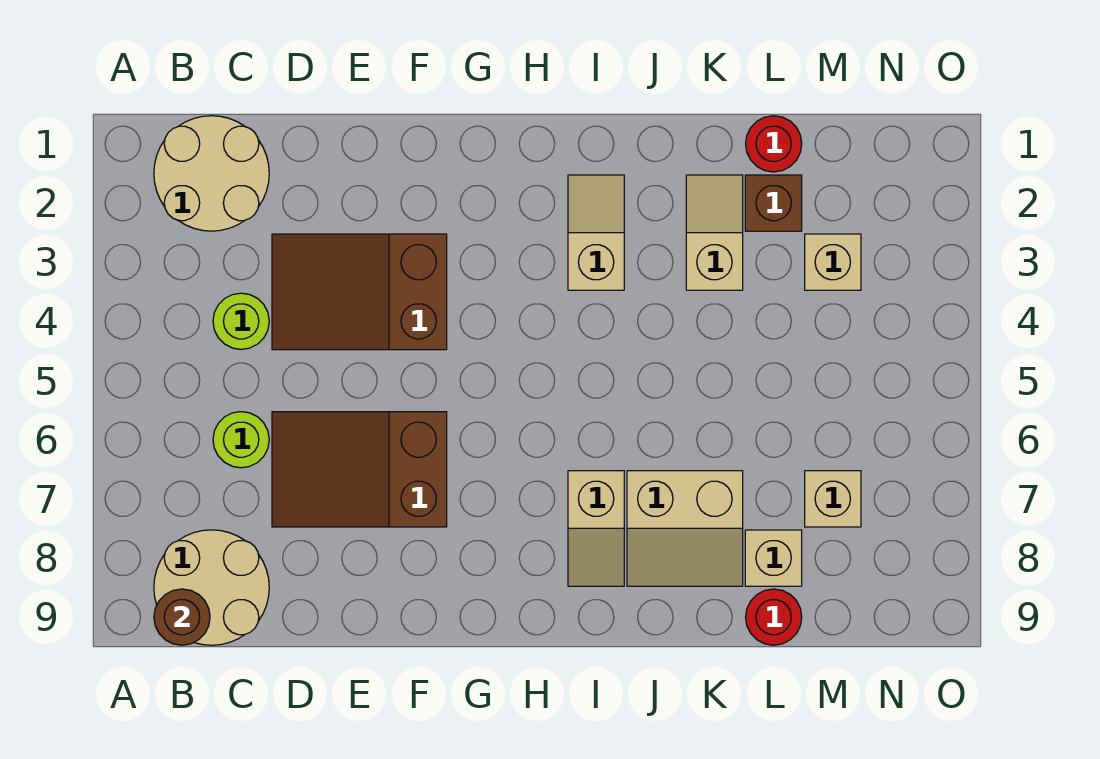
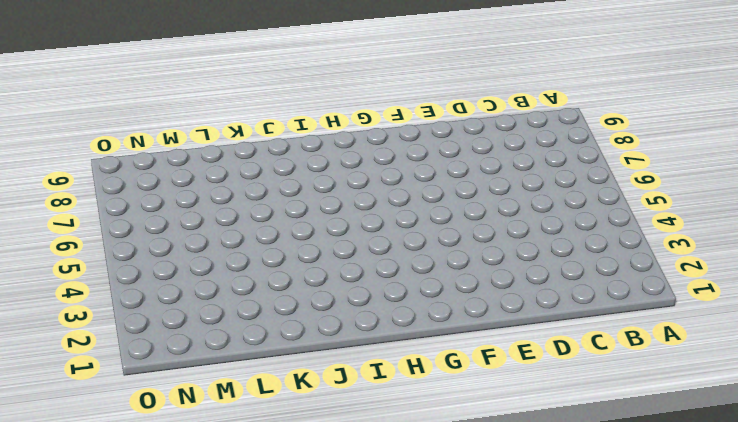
none -> tan round brick B1:C2 level 1
none -> tan round brick B8:C9 level 1
none -> lime round brick C4 level 1

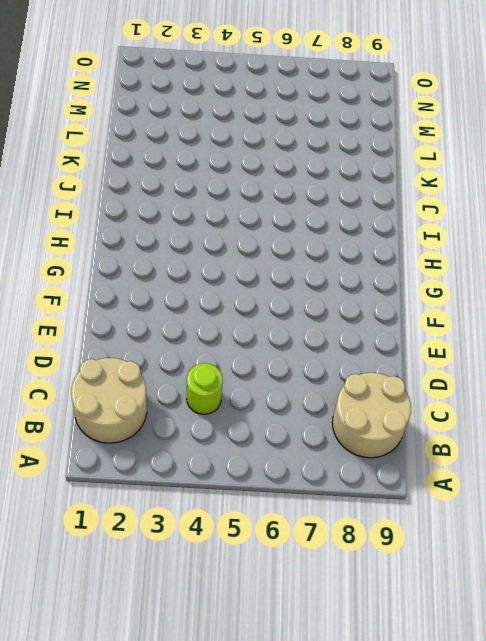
none -> lime round brick C6 level 1
none -> brown slope D3:F4 level 1 top F
none -> brown slope D6:F7 level 1 top F

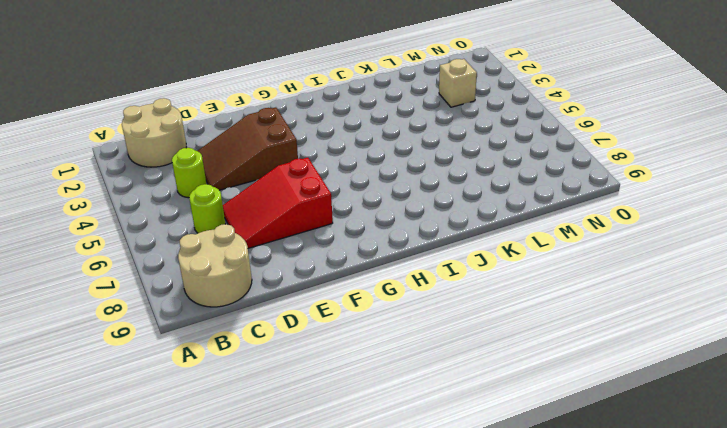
red slope D6:F7 level 1 top F -> brown slope D6:F7 level 1 top F
none -> tan slope I2:I3 level 1 top 3
none -> tan slope I7:I8 level 1 top 7
none -> tan slope J7:K8 level 1 top 7

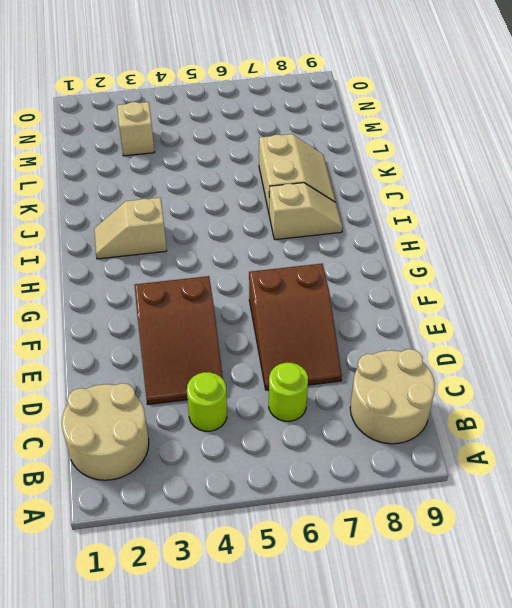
none -> tan slope K2:K3 level 1 top 3
none -> red round brick L1 level 1
none -> brown brick L2 level 1

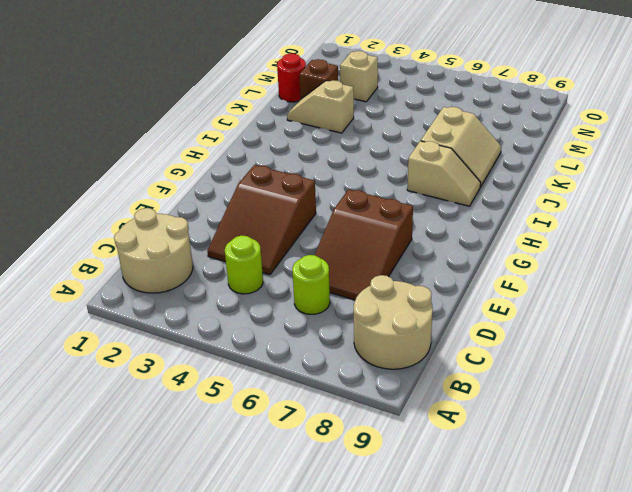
none -> tan slope I2:I3 level 1 top 3
none -> tan brick L8 level 1
none -> red round brick L9 level 1

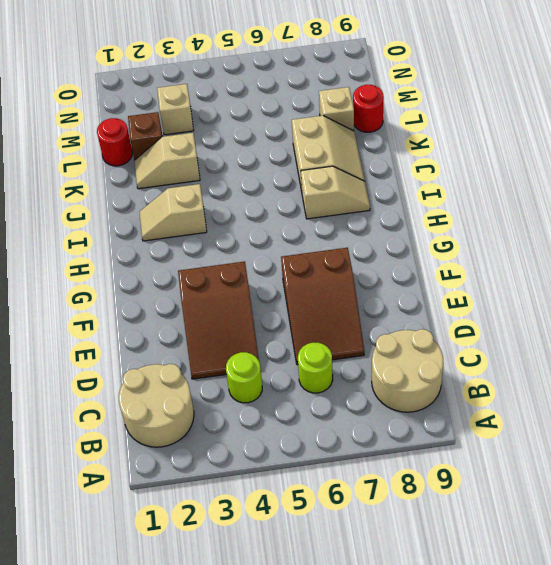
none -> tan brick M7 level 1
none -> brown round brick B9 level 2

